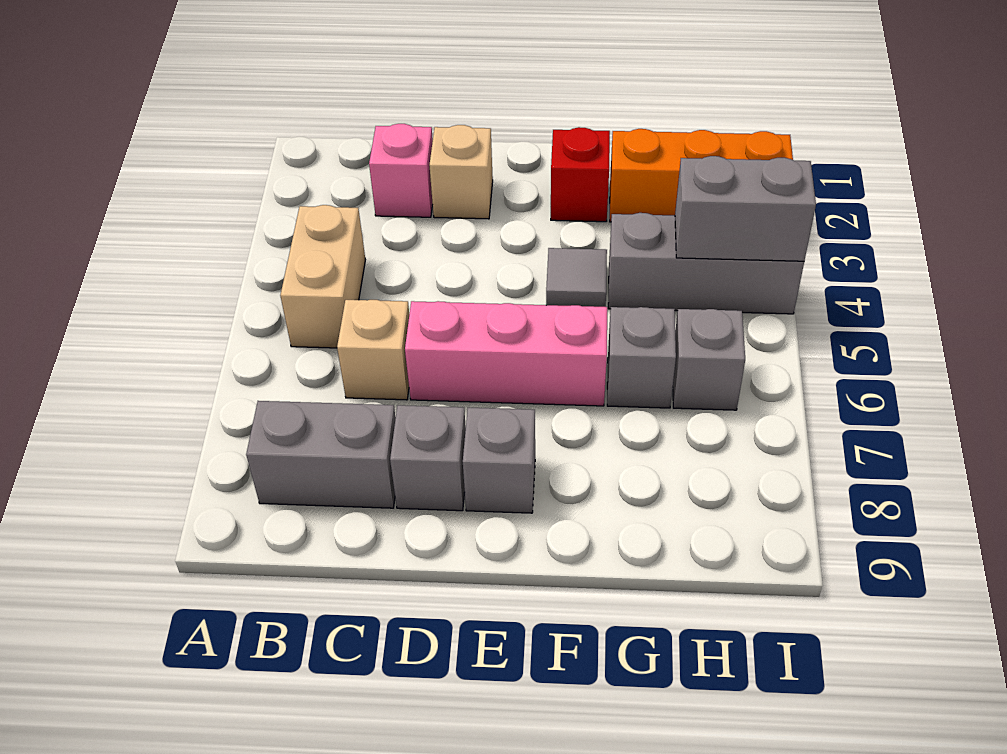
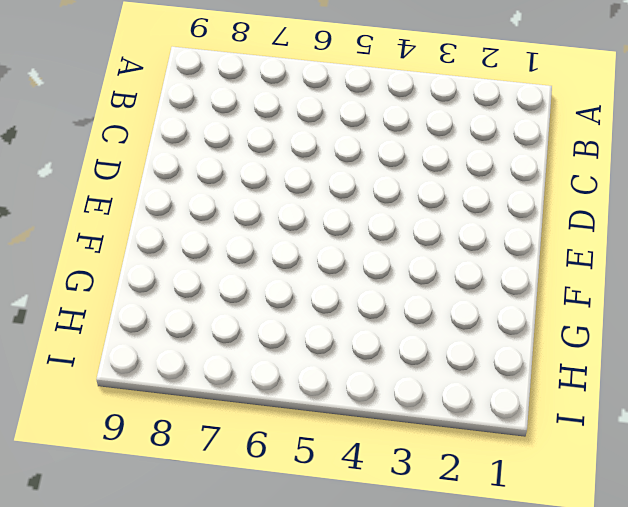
none -> tan brick B4:B5 level 1
none -> grey brick B8:C8 level 1
none -> pink brick C2 level 1

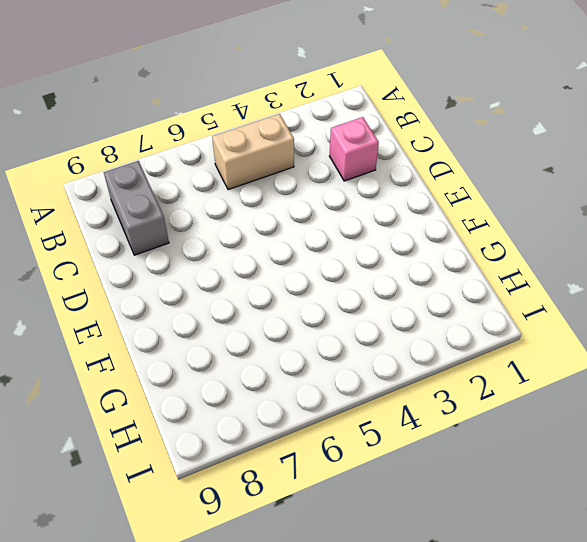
none -> tan brick C6 level 1
none -> tan brick D2 level 1
none -> pink brick D6:F6 level 1

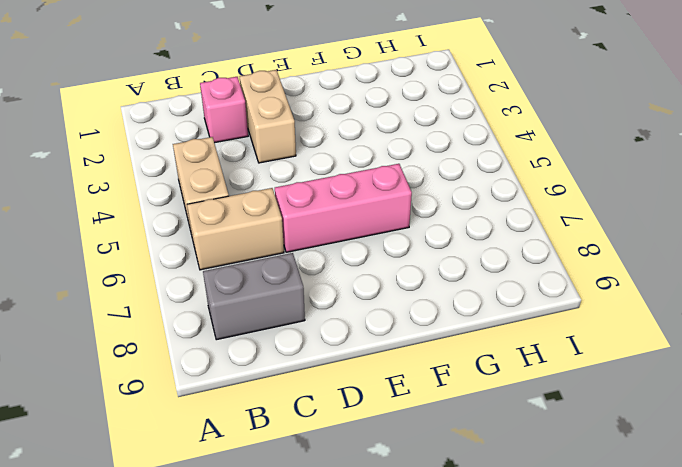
tan brick B6:C6 level 1 -> tan brick C6 level 1
tan brick D2:D3 level 1 -> tan brick D2 level 1
none -> grey brick D8 level 1
none -> grey brick E8 level 1
none -> red brick F2 level 1

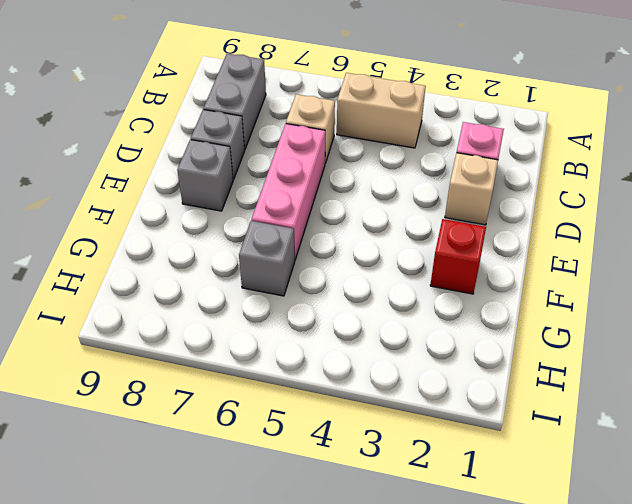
none -> grey tile F4 level 1
none -> orange brick G2:I2 level 1
none -> grey brick G4:I4 level 1

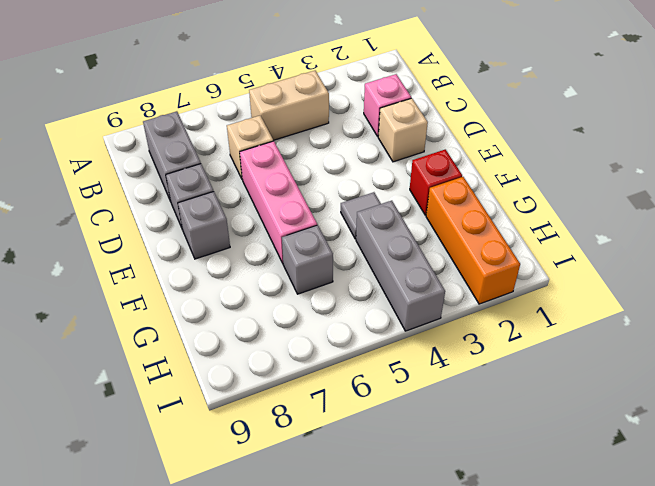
none -> grey brick H6 level 1
none -> grey brick H4:I4 level 2

